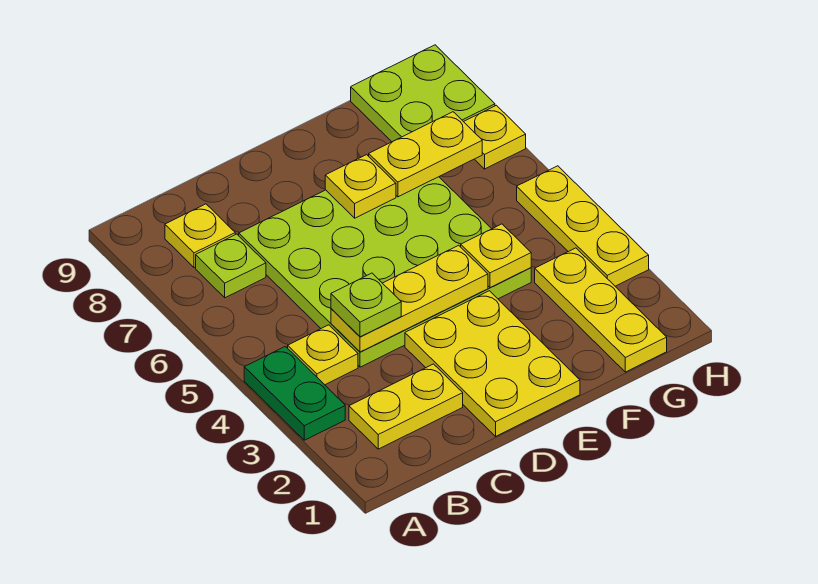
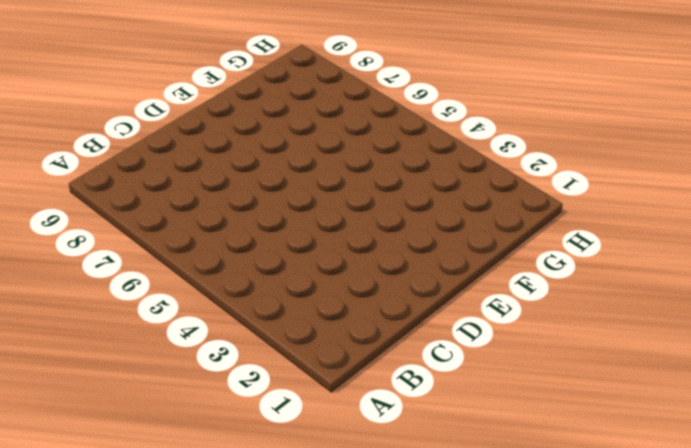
none -> green plate A3:A4 level 1
none -> yellow plate B2:C2 level 1
none -> yellow plate B4 level 1

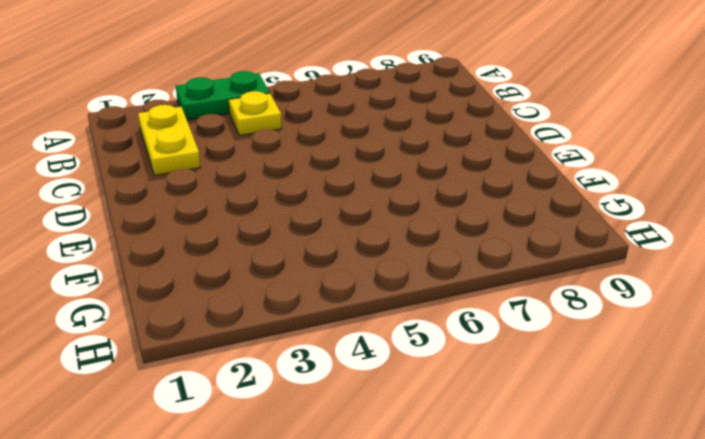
none -> lime plate B7 level 1
none -> yellow plate B8 level 1
none -> lime plate C4:F7 level 1

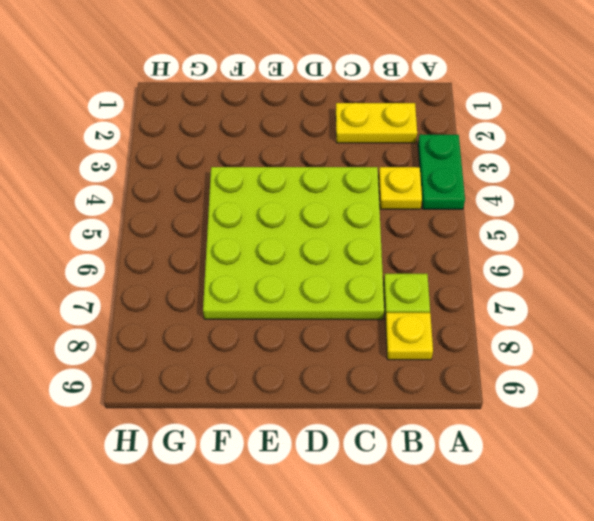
none -> yellow plate D1:E3 level 1
none -> yellow plate G1:G3 level 1
none -> lime plate G8:H9 level 1

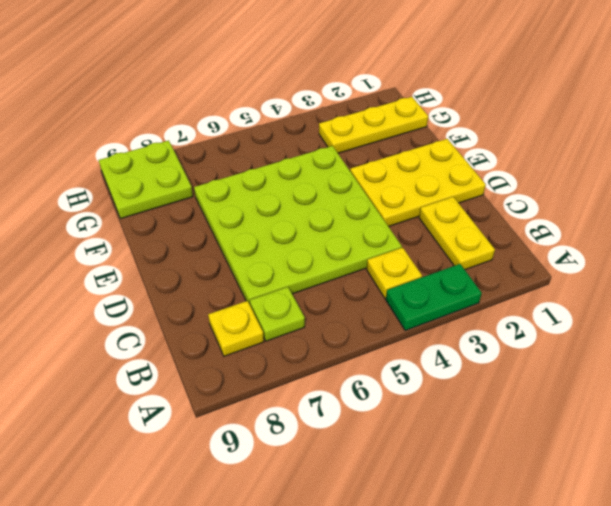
none -> yellow plate H3:H5 level 1
none -> yellow plate H7 level 1
none -> yellow plate C4:E4 level 2

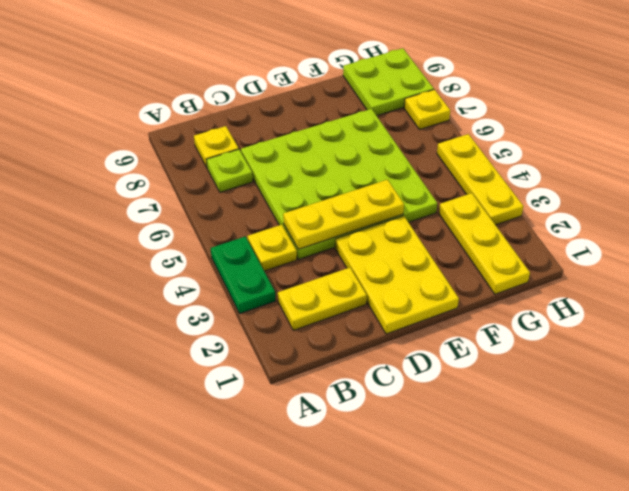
none -> yellow plate E7 level 2
none -> yellow plate F4 level 2
none -> yellow plate F7:G7 level 2

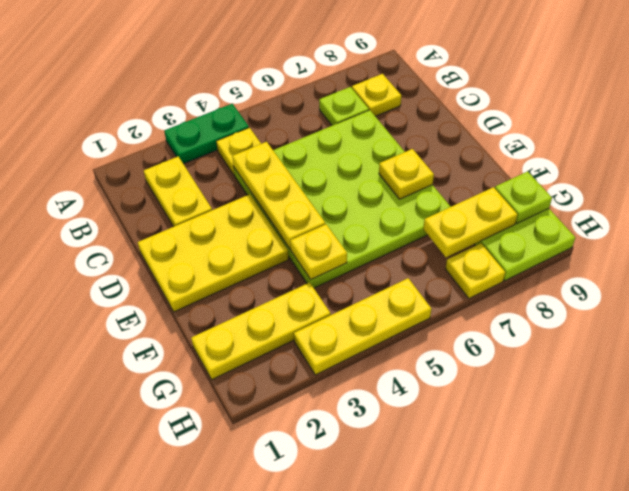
yellow plate G7:G8 level 2 -> yellow plate F7:G7 level 2
lime plate G9 level 2 -> lime plate C4 level 3

